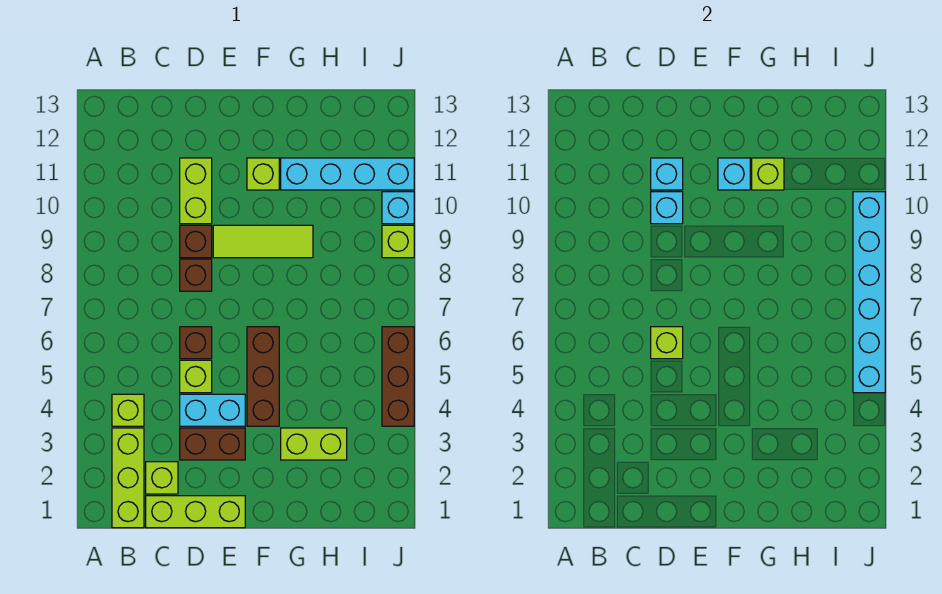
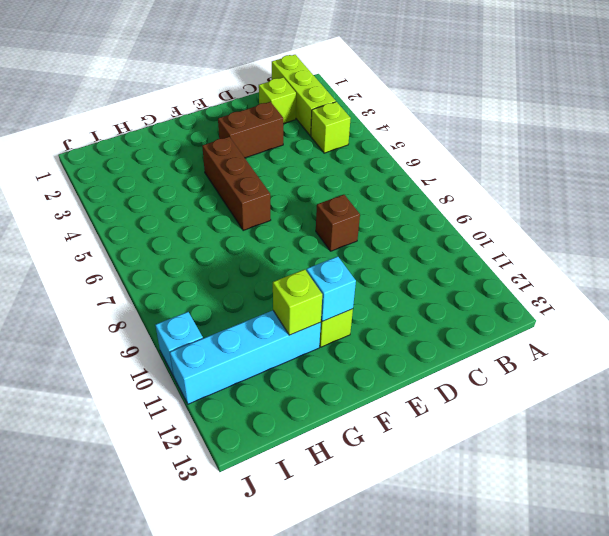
none -> lime brick C1:E1 level 1
none -> cyan brick D4:E4 level 1
none -> lime brick D5 level 1

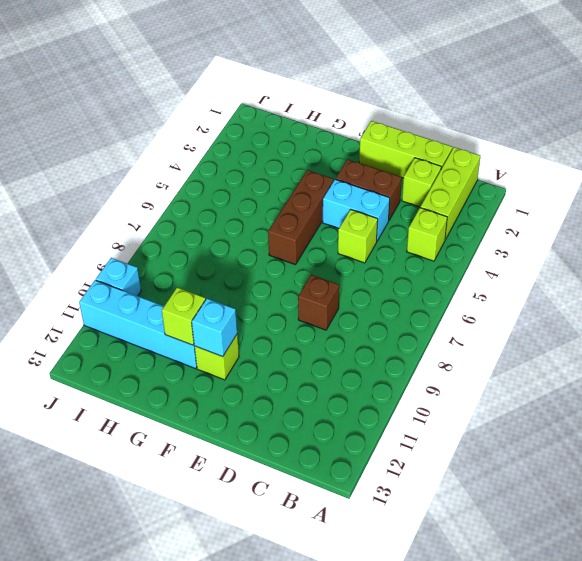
none -> brown brick D6 level 1
none -> brown brick D9 level 1
none -> lime brick D10:D11 level 1

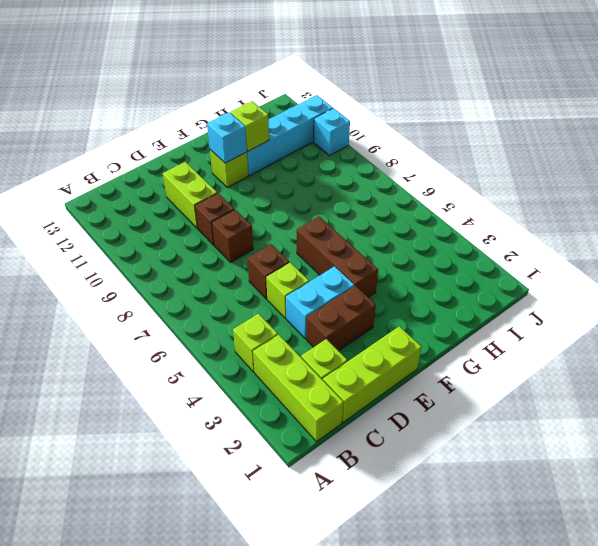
none -> lime tile E9:G9 level 1
none -> lime brick G3:H3 level 1
none -> brown brick J4:J6 level 1

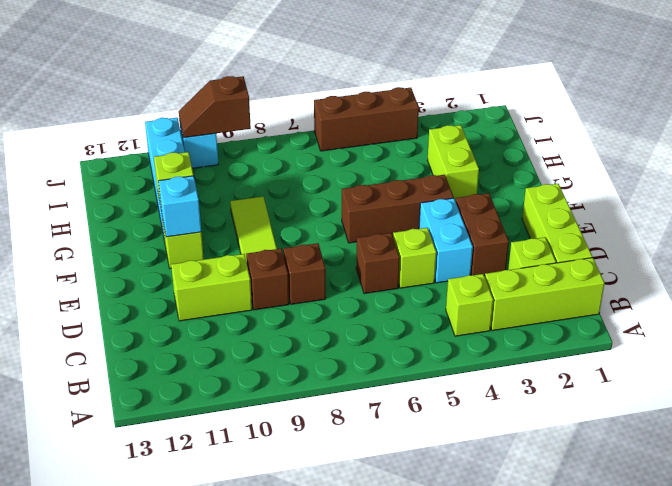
brown slope J9:J10 level 2 top 9 -> cyan brick J5:J10 level 2
none -> lime brick J9 level 1
none -> lime brick D6 level 2
none -> cyan brick D10 level 2

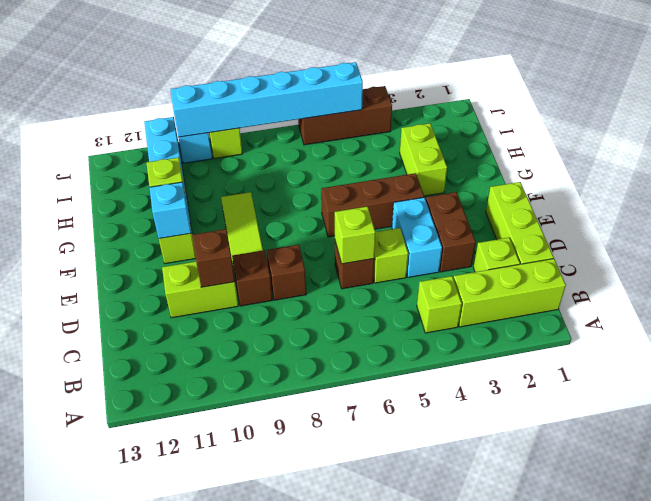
brown brick D10 level 2 -> cyan brick D10 level 2
none -> cyan brick D11 level 2

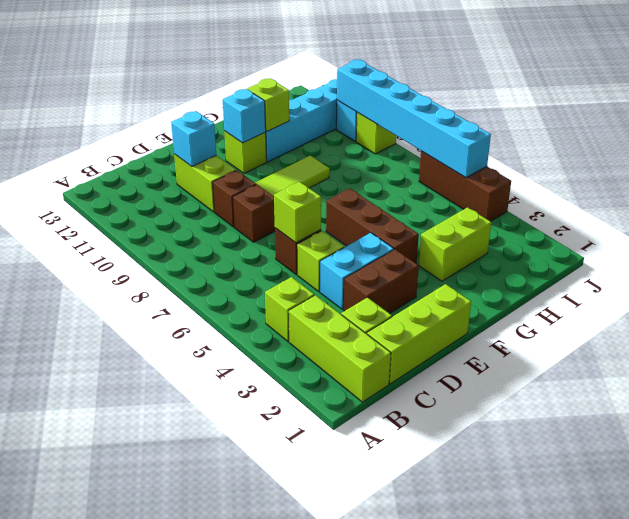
none -> cyan brick D10 level 2

